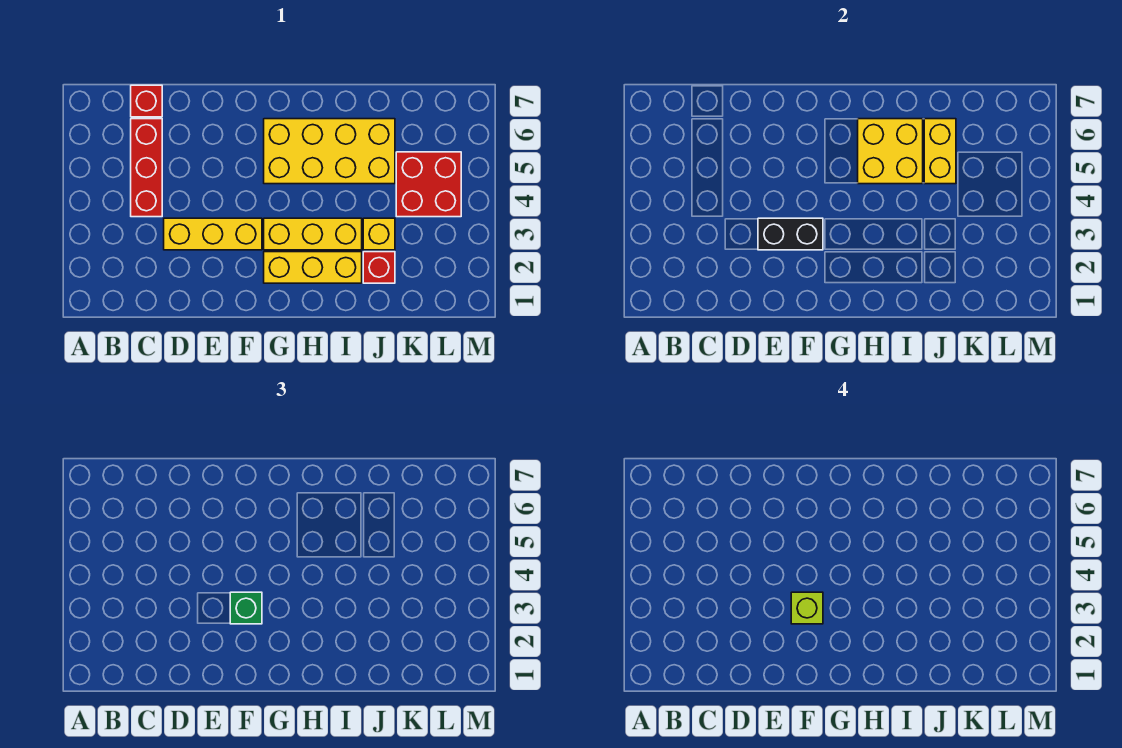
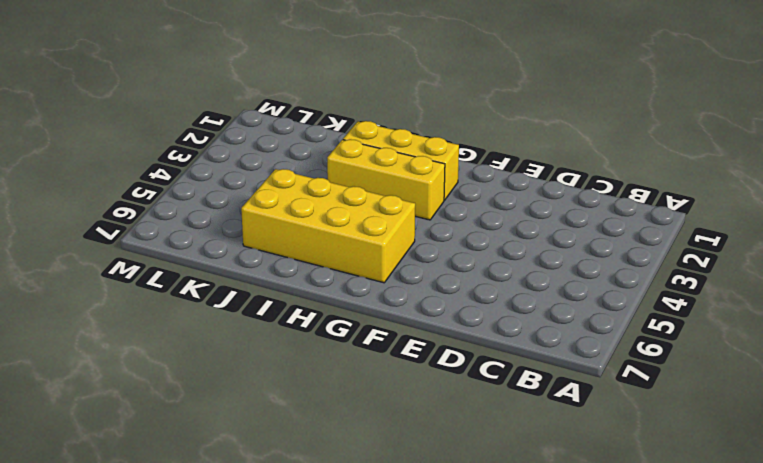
none -> red brick C4:C6 level 1
none -> red brick C7 level 1
none -> yellow brick D3:F3 level 1

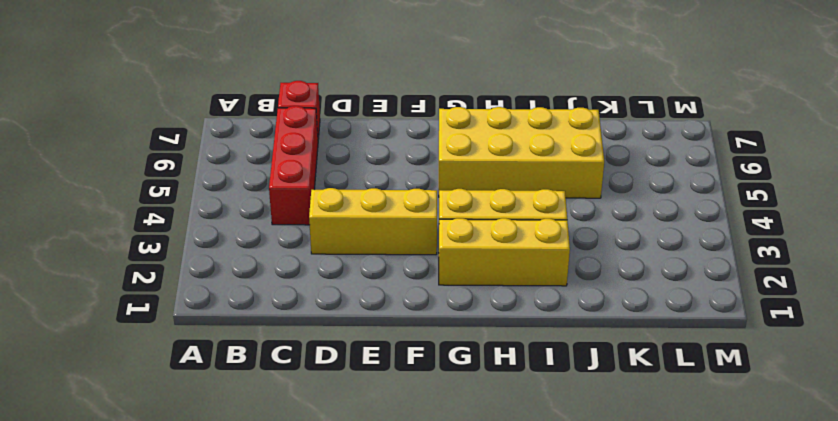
none -> red brick J2 level 1
none -> yellow brick J3 level 1
none -> red brick K4:L5 level 1

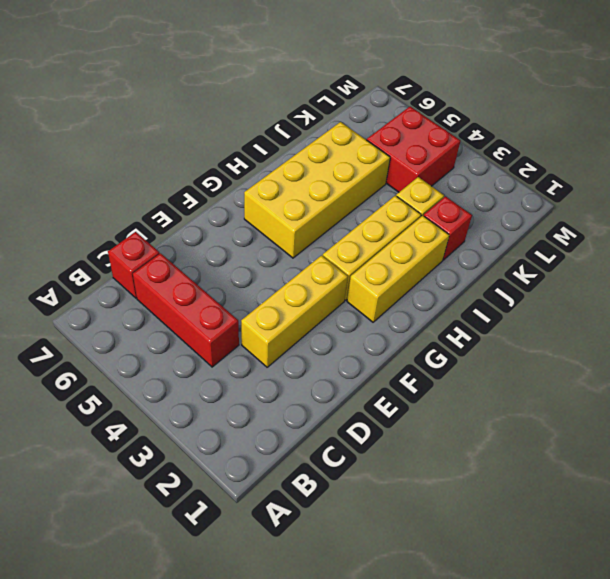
none -> black brick E3:F3 level 2
none -> yellow brick H5:I6 level 2
none -> yellow brick J5:J6 level 2

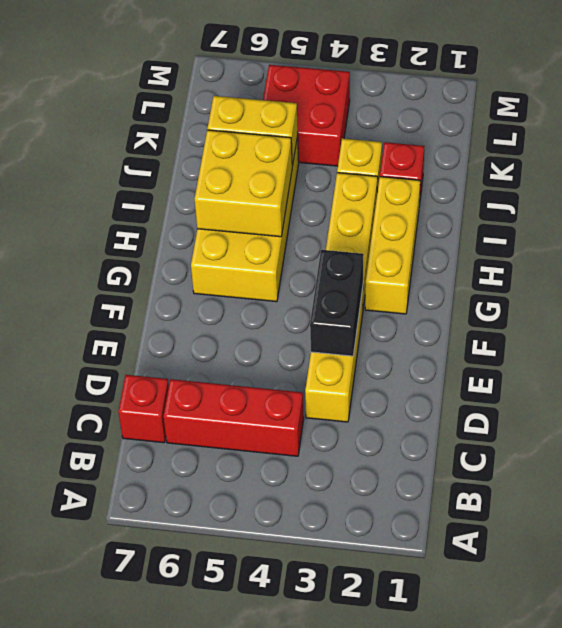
none -> green brick F3 level 3
none -> lime brick F3 level 4

